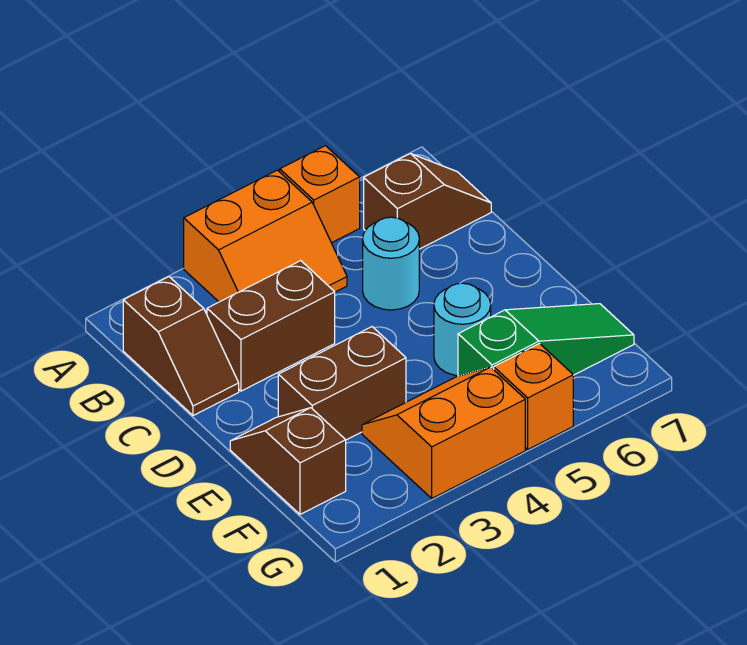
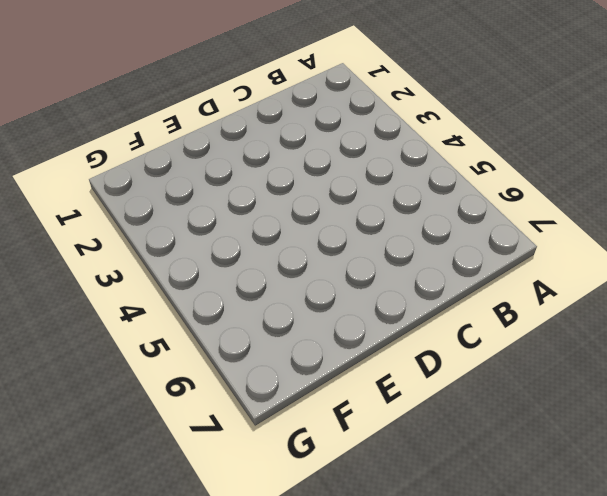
none -> orange slope A3:B4 level 1 top A
none -> orange brick A5 level 1
none -> brown slope B1:C1 level 1 top B

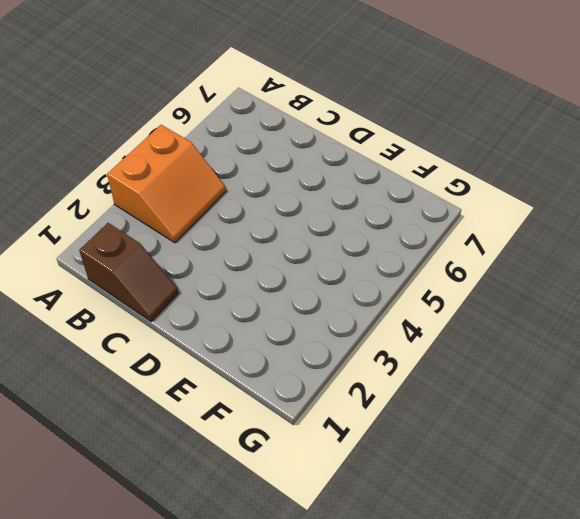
none -> orange brick A5 level 1
none -> brown slope B6:B7 level 1 top 6
none -> brown brick C2:C3 level 1

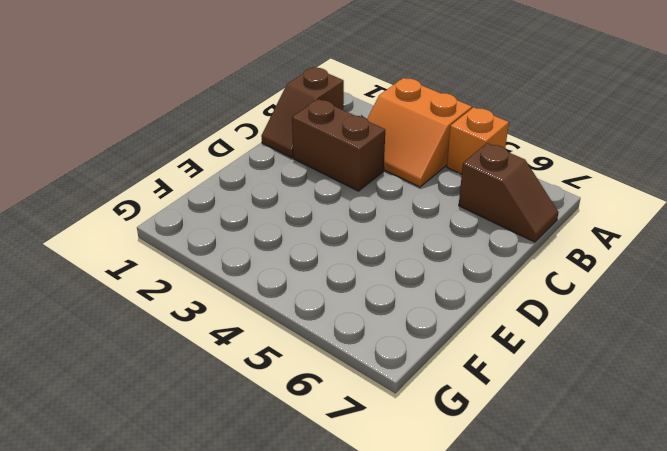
none -> cyan round brick C5 level 1
none -> brown slope E1:F1 level 1 top F
none -> brown brick E2:E3 level 1

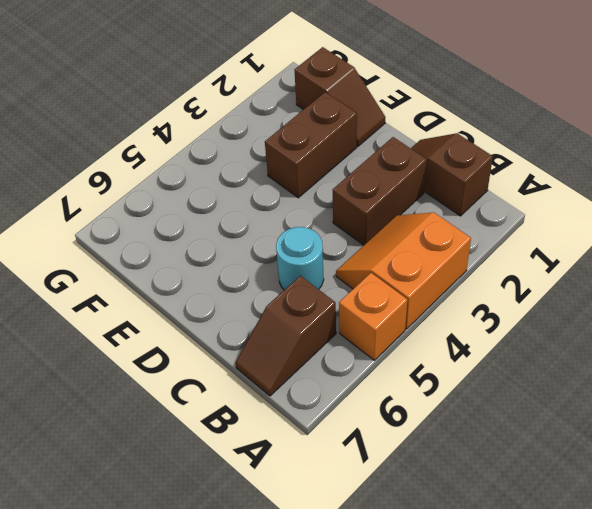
none -> cyan round brick E5 level 1
none -> orange slope F3:G4 level 1 top G
none -> green slope F5:F7 level 1 top 5

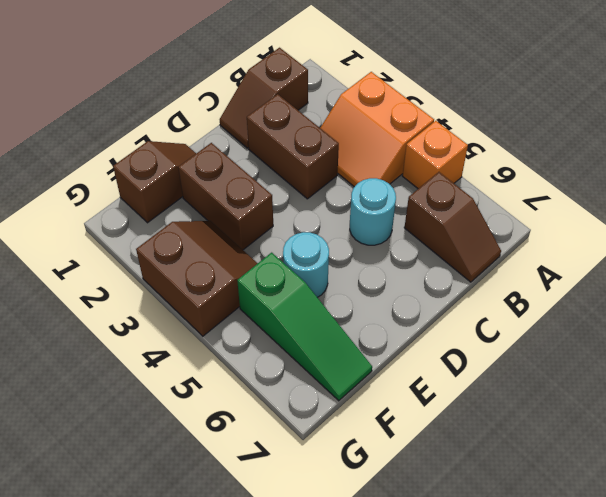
brown slope F3:G4 level 1 top G -> orange slope F3:G4 level 1 top G
none -> orange brick G5 level 1

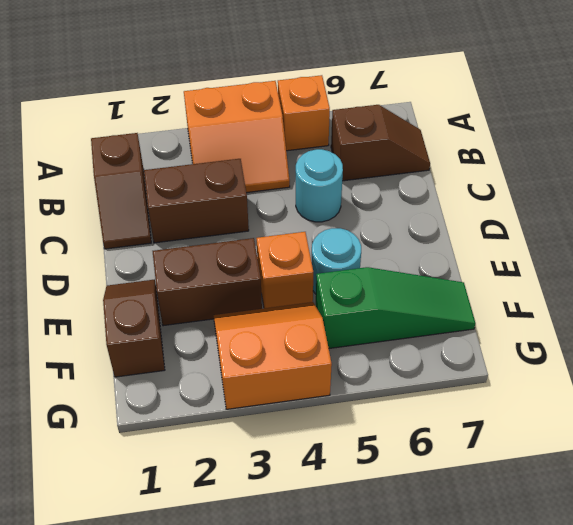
orange brick E4 level 1 -> orange brick G5 level 1

